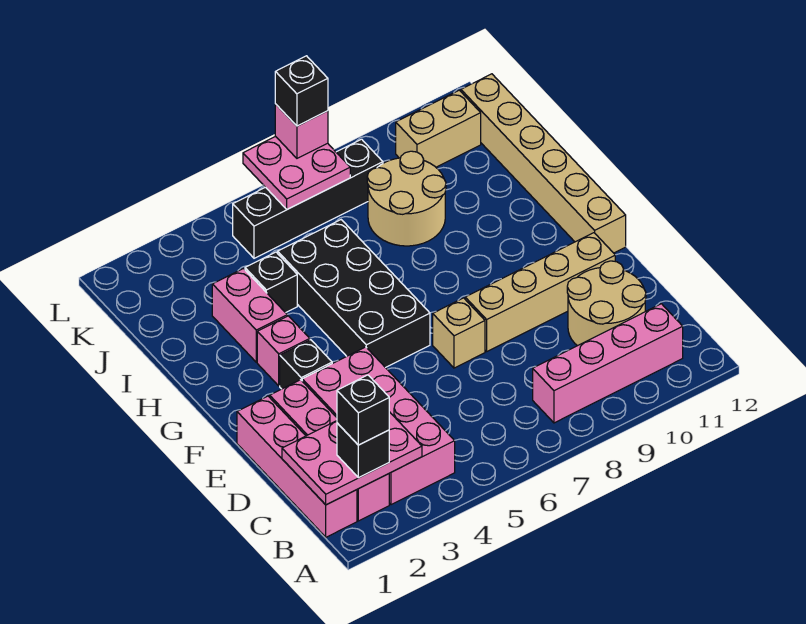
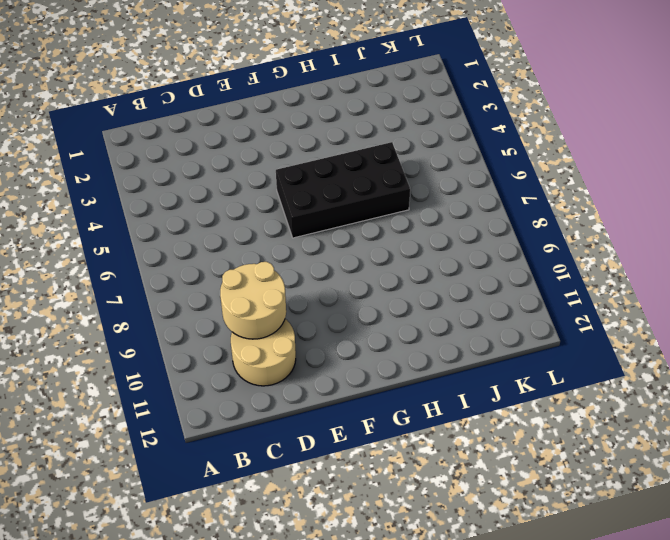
tan round brick C9:D10 level 2 -> tan round brick I8:J9 level 1
none -> pink brick B1:E1 level 1
none -> pink brick B2:E2 level 1
none -> pink brick B3:E4 level 1

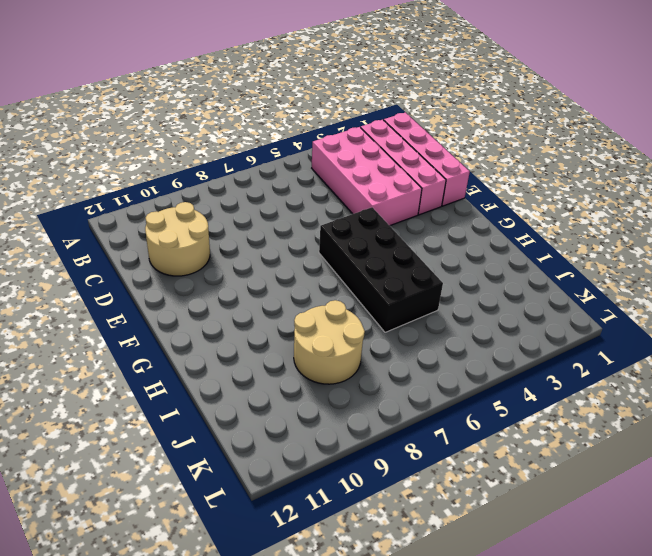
none -> pink brick B8:B11 level 1
none -> tan brick E7 level 1
none -> tan brick E8:E11 level 1

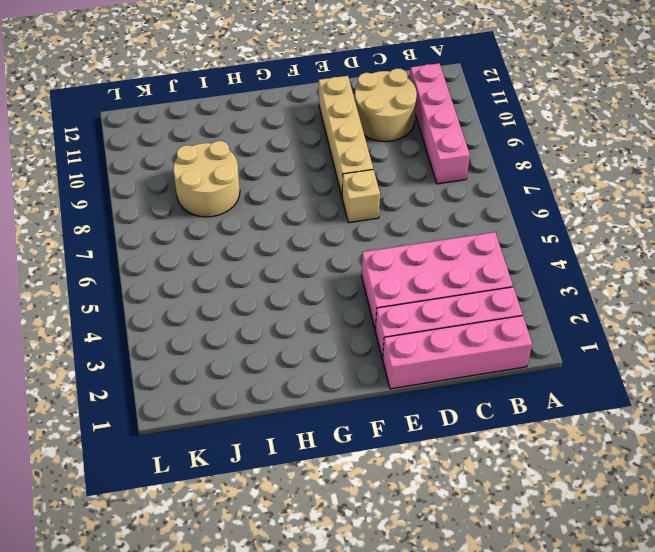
none -> black brick F3 level 1
none -> black brick F5:I6 level 1
none -> tan brick F12:K12 level 1

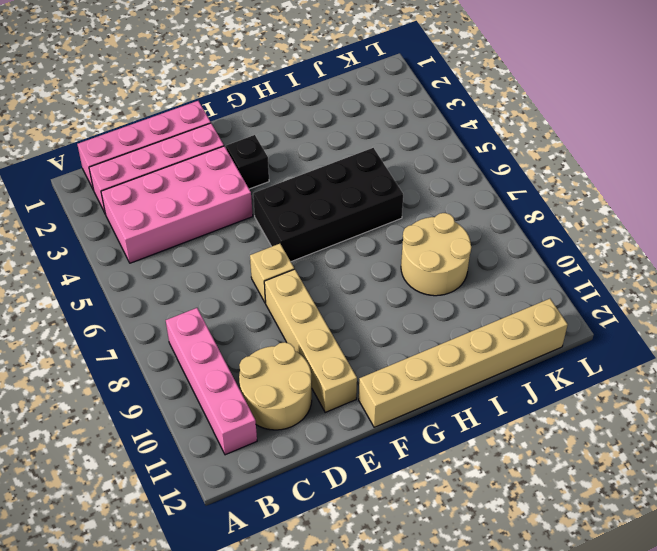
none -> pink brick G3 level 1
none -> pink brick H3:I3 level 1
none -> black brick I4 level 1

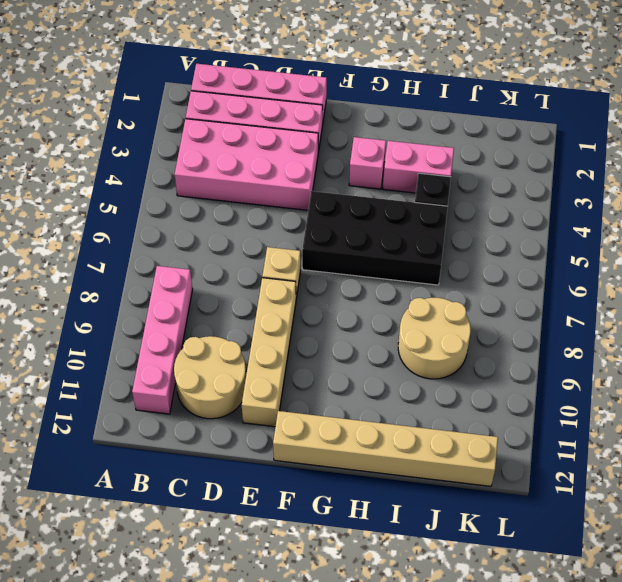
none -> black brick F3 level 1
none -> black brick K5:K8 level 1
none -> tan brick K10:K11 level 1

